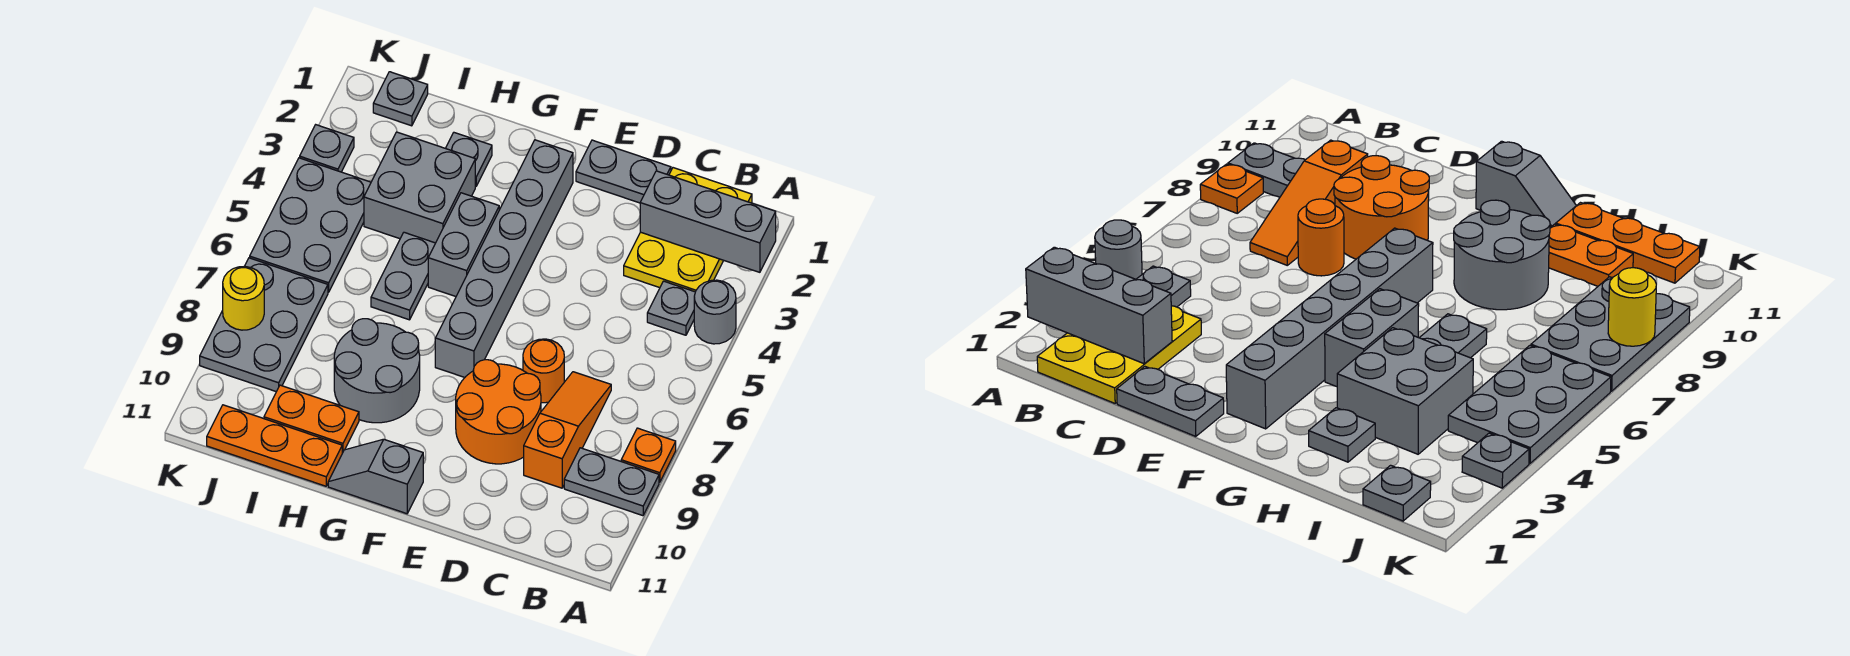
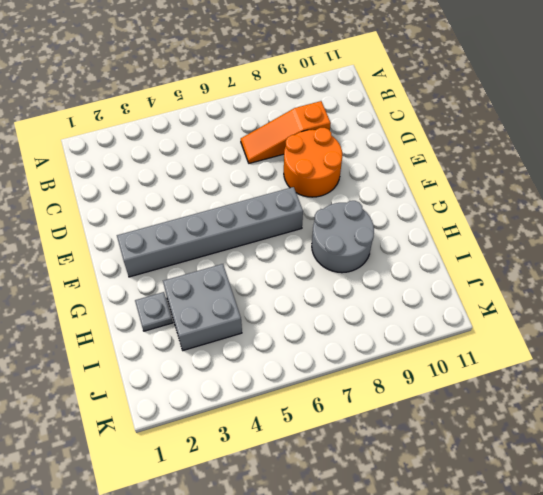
none -> grey round brick A4 level 1
none -> orange plate A8 level 1
none -> grey plate A9:B9 level 1

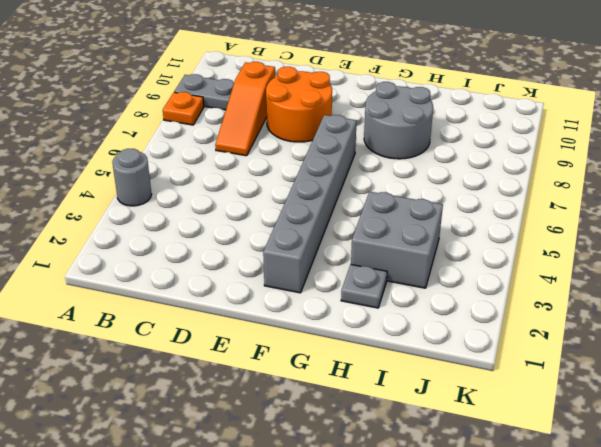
none -> yellow plate B1:C3 level 1
none -> grey plate B4 level 1
none -> grey plate D1:E1 level 1

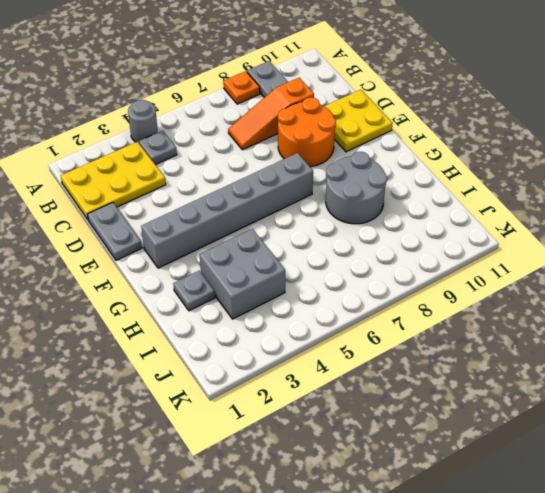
yellow plate D10:E11 level 1 -> none
none -> orange round brick D7 level 1
none -> grey slope F11:G11 level 1 top F
none -> grey brick G4:G5 level 1

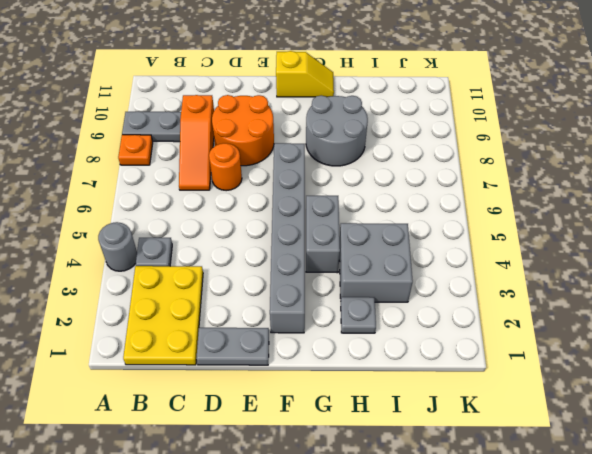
yellow slope F11:G11 level 1 top F -> grey slope F11:G11 level 1 top F
none -> grey plate H5:H6 level 1
none -> orange plate H10:I10 level 1
none -> orange plate H11:J11 level 1

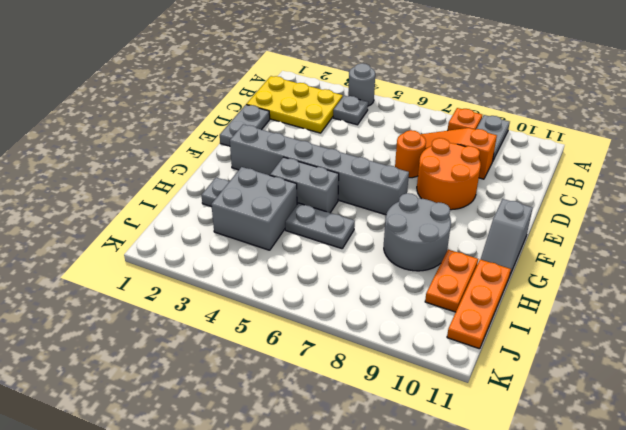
none -> grey plate J1 level 1
none -> grey plate J4:K6 level 1
none -> grey plate J7:K9 level 1

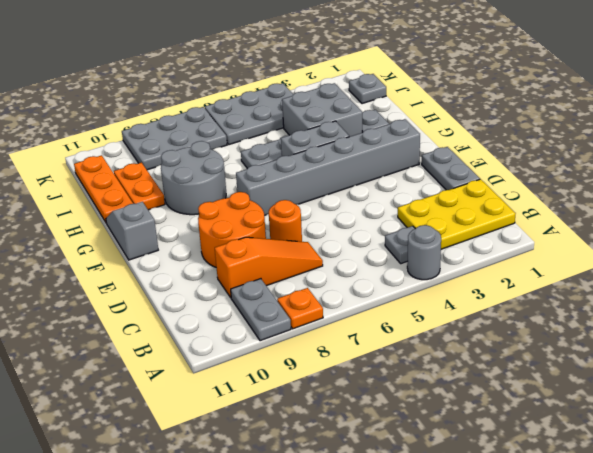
none -> grey plate K3 level 1
none -> grey brick A2:C2 level 2
none -> yellow round brick K8 level 2

